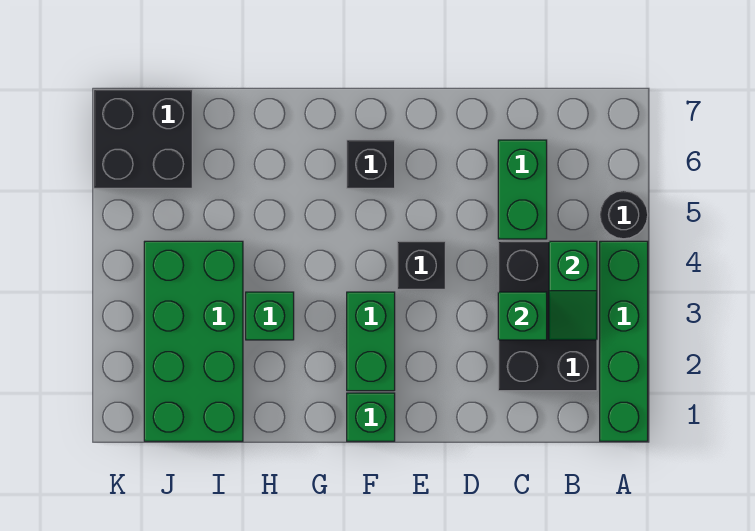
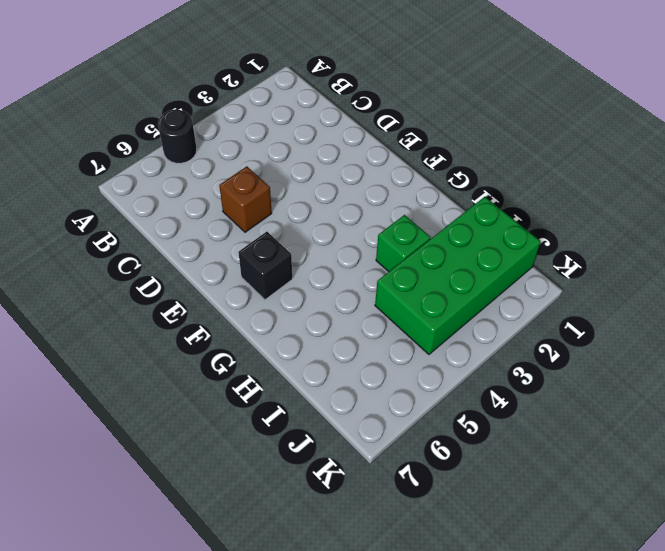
brown brick D5 level 1 -> none
none -> green brick A1:A4 level 1
none -> black brick B2:C4 level 1
none -> green brick C5:C6 level 1

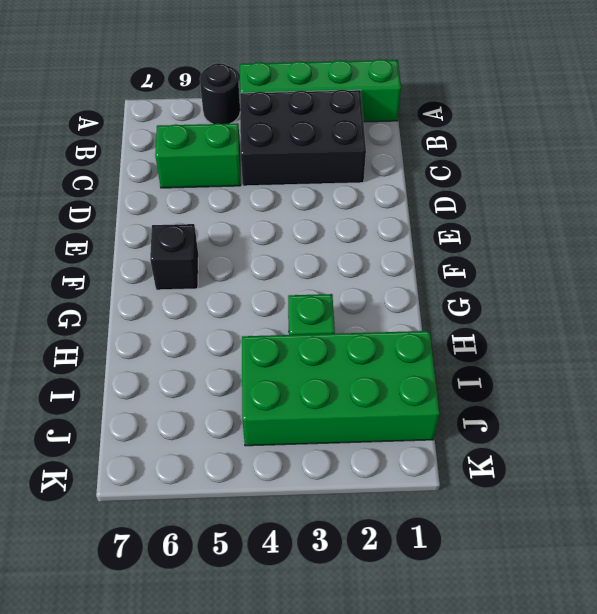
none -> black brick E4 level 1
none -> green brick F1 level 1
none -> green brick F2:F3 level 1

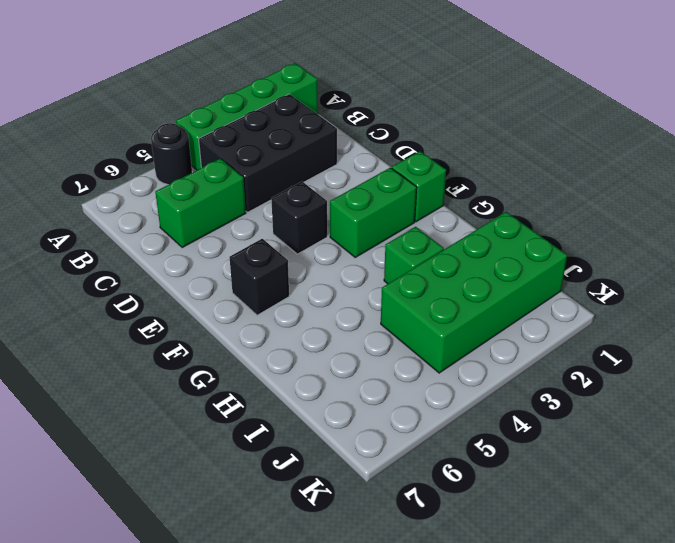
none -> black brick J6:K7 level 1
none -> green slope B3:B4 level 2 top 4
none -> green brick C3 level 2

